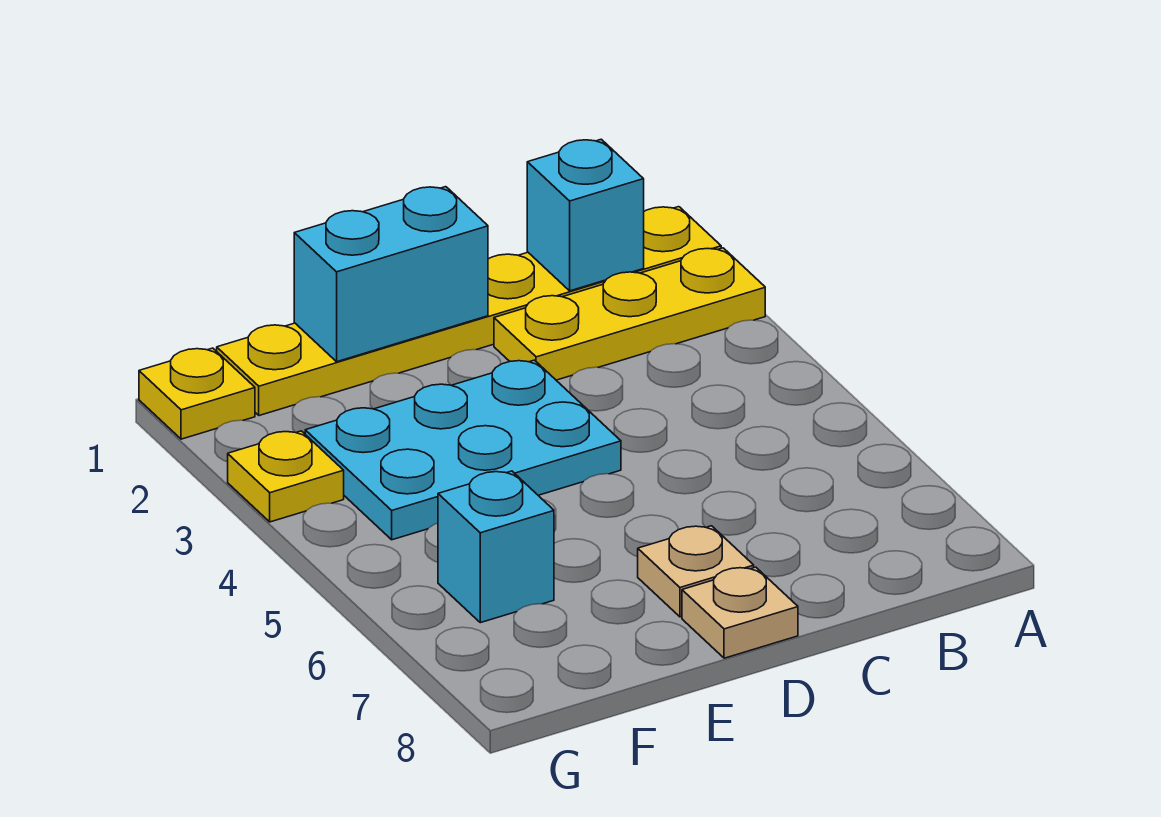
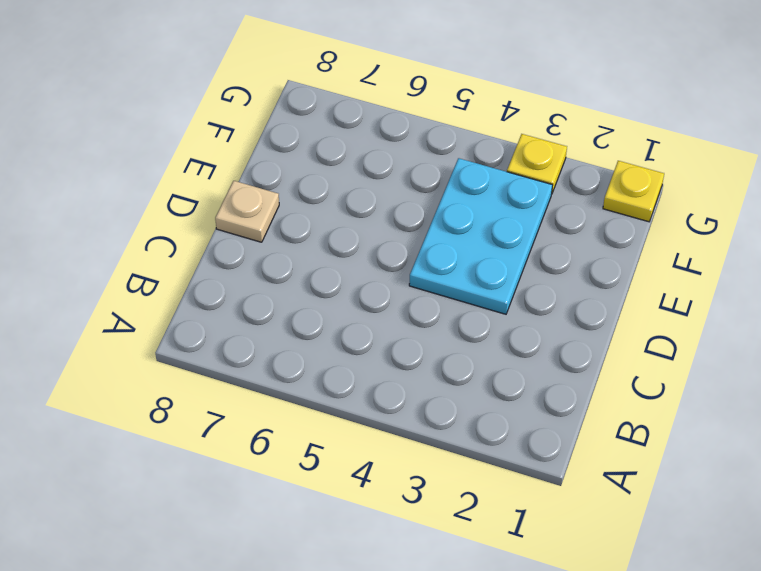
none -> yellow plate A1:F1 level 1
none -> yellow plate A2:C2 level 1

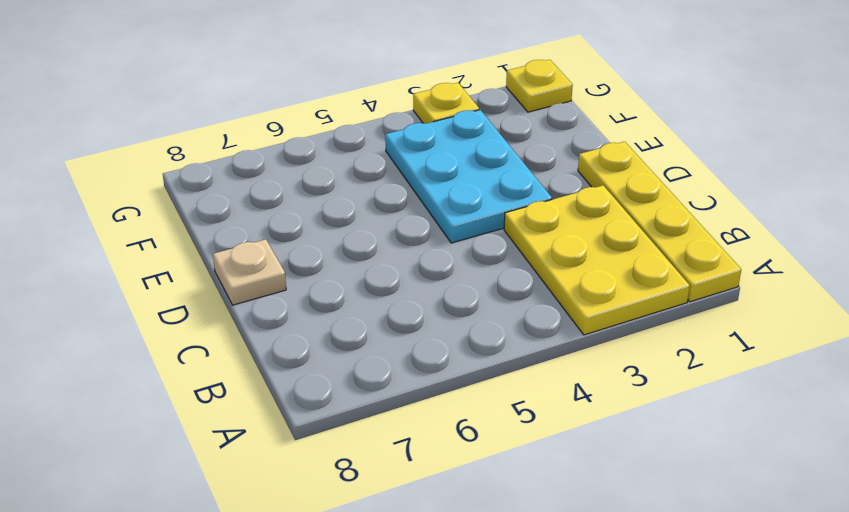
yellow plate A1:D1 level 1 -> yellow plate A1:F1 level 1
yellow plate A2:C3 level 1 -> yellow plate A2:C2 level 1
none -> tan plate D7 level 1
none -> cyan brick F6 level 1

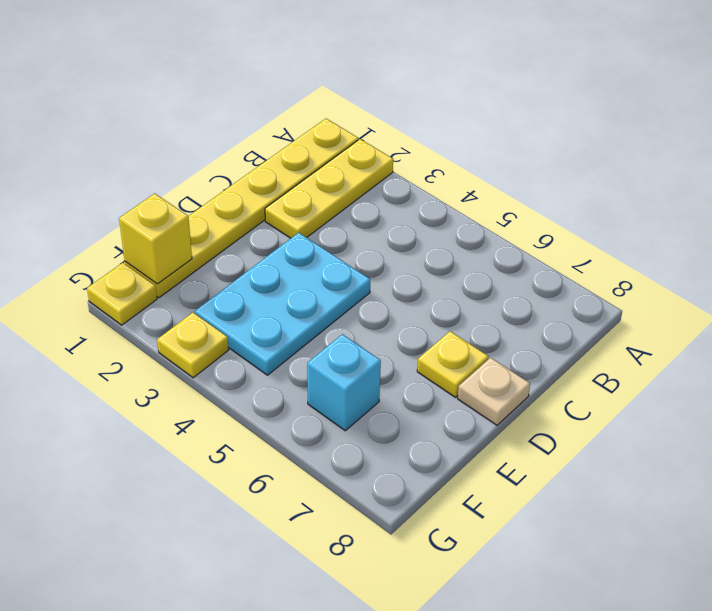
yellow plate D7 level 1 -> tan plate D7 level 1
yellow brick F1 level 2 -> none
none -> cyan brick B1 level 2
none -> cyan brick D1:E1 level 2

